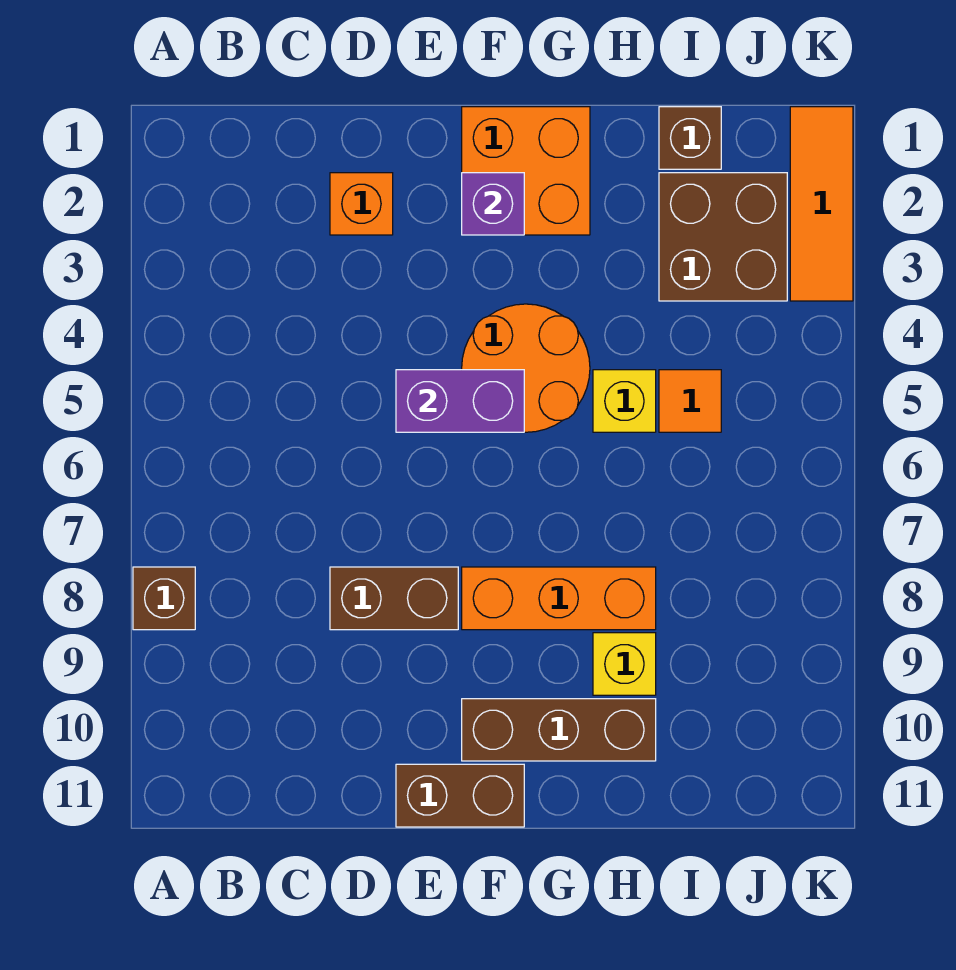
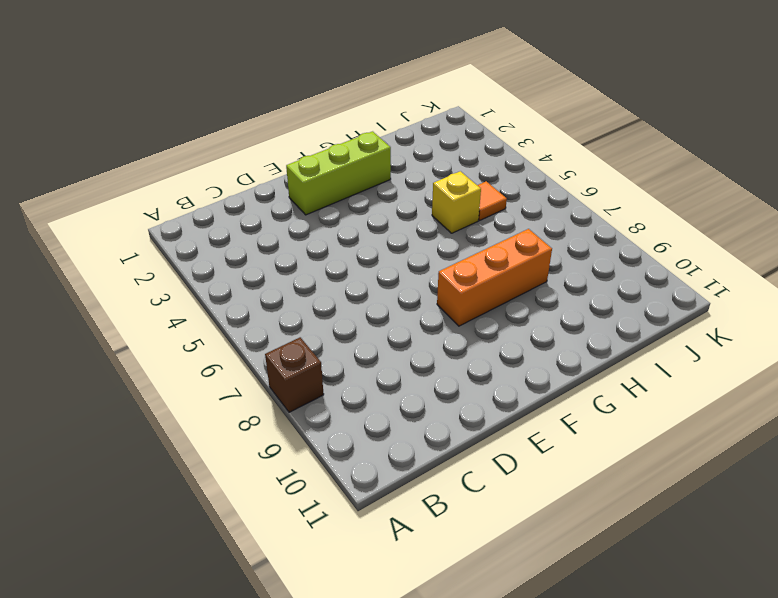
lime brick E2:G2 level 1 -> orange brick F1:G2 level 1
none -> orange brick D2 level 1
none -> brown brick D8:E8 level 1
none -> brown brick E11:F11 level 1

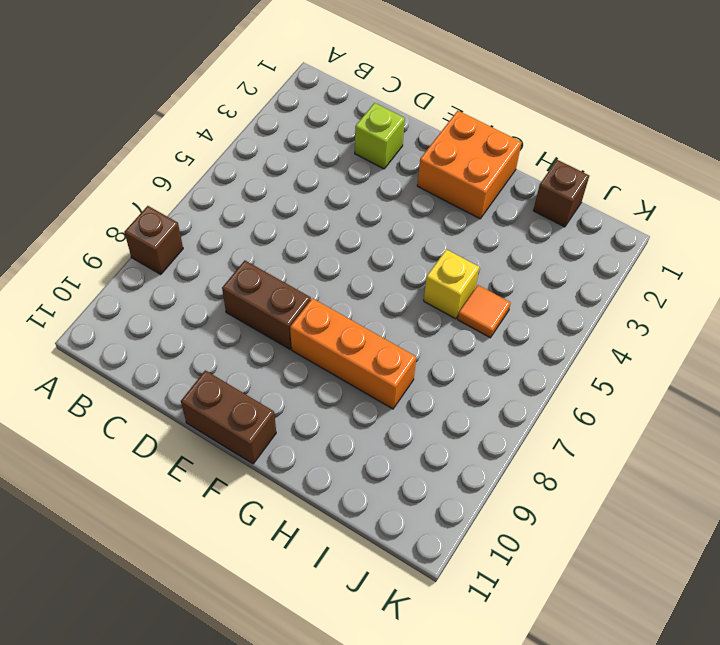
lime brick D2 level 1 -> orange brick D2 level 1
none -> orange round brick F4:G5 level 1
none -> brown brick F10:H10 level 1
none -> yellow brick H9 level 1

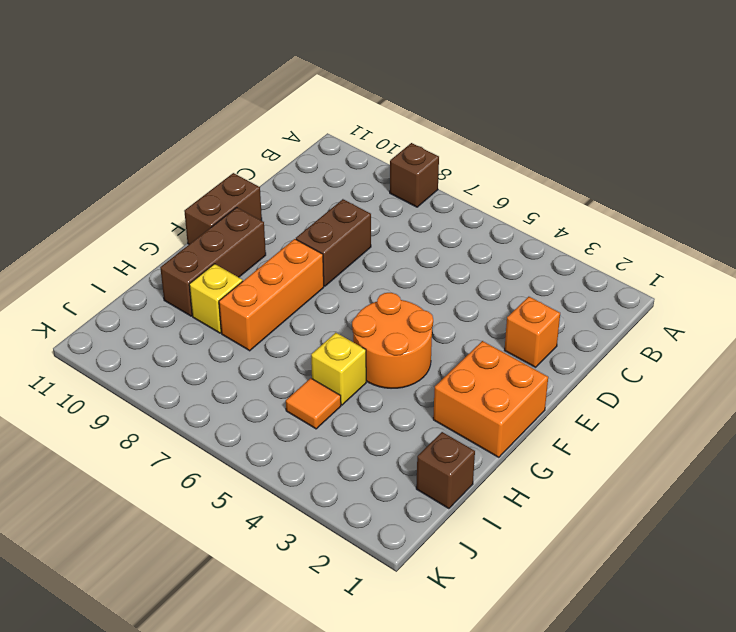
none -> brown brick I2:J3 level 1
none -> orange tile K1:K3 level 1
none -> purple brick E5:F5 level 2

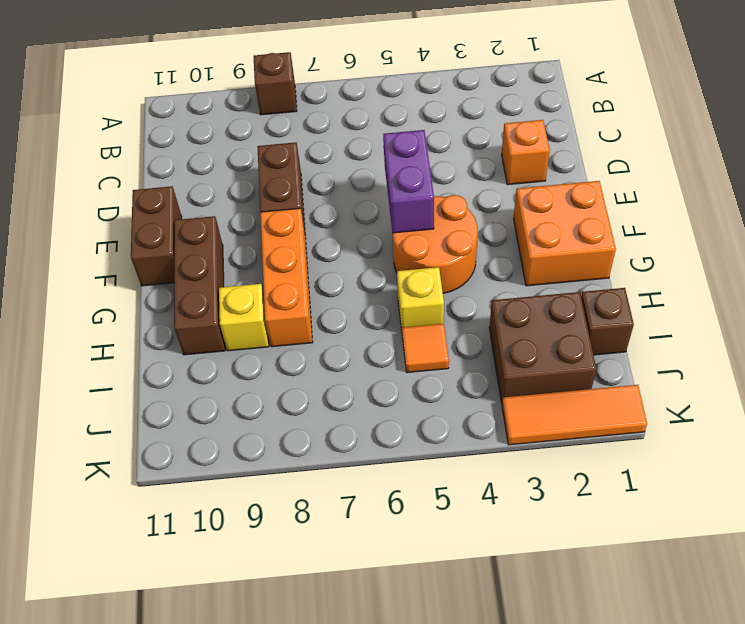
none -> purple brick F2 level 2

